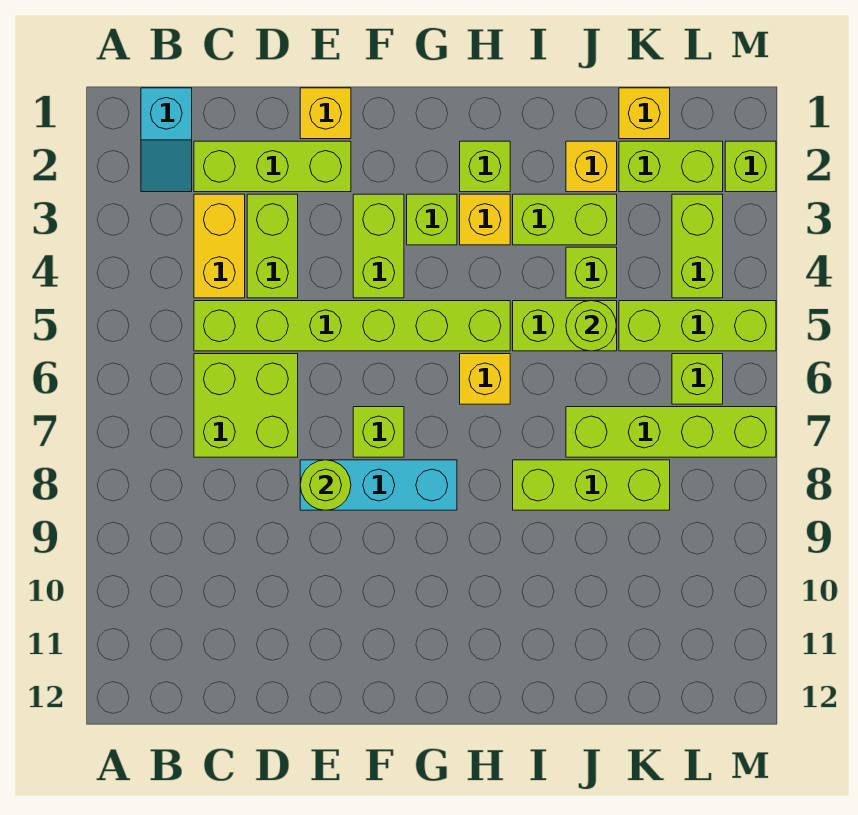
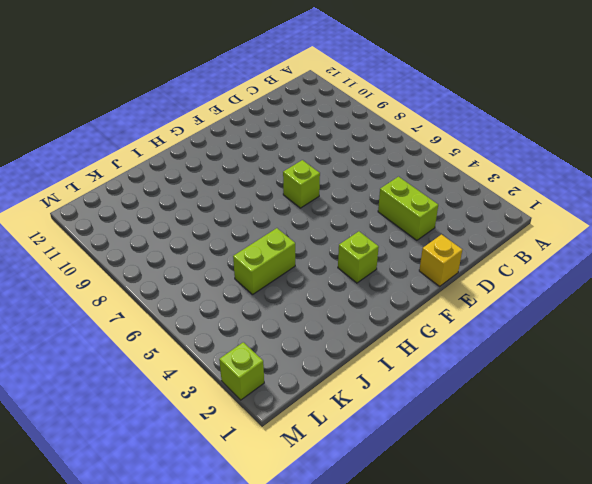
none -> cyan slope B1:B2 level 1 top 1
none -> lime brick C2:E2 level 1
none -> yellow brick C3:C4 level 1

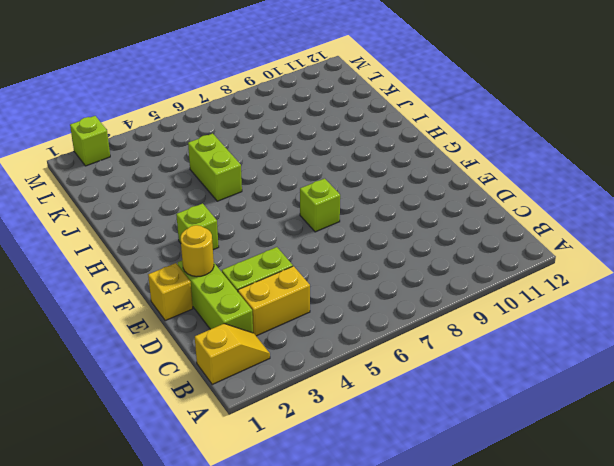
yellow slope B1:B2 level 1 top 1 -> cyan slope B1:B2 level 1 top 1
yellow round brick E2 level 2 -> none
none -> lime brick C5:H5 level 1
none -> lime brick C6:D7 level 1
none -> cyan brick E8:G8 level 1

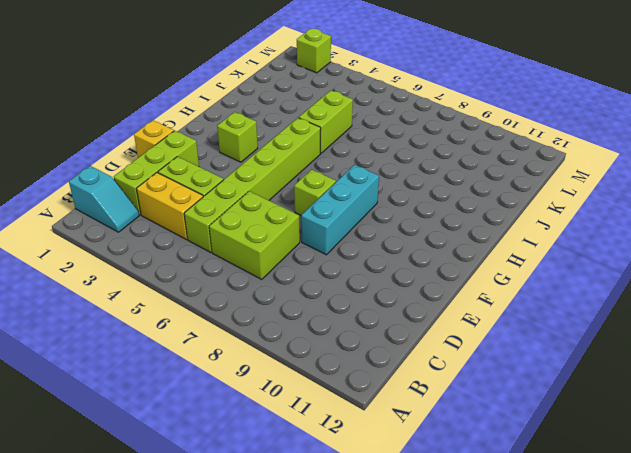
none -> lime brick F3:F4 level 1
none -> lime brick H2 level 1
none -> yellow brick H3 level 1

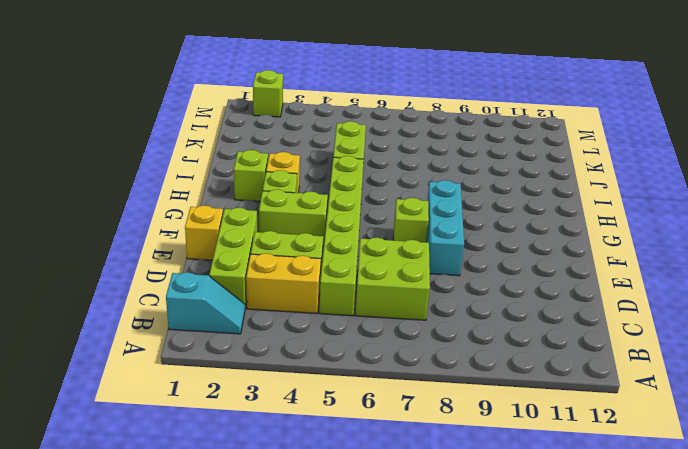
none -> yellow brick H6 level 1
none -> lime brick I3:J3 level 1
none -> lime brick I8:K8 level 1

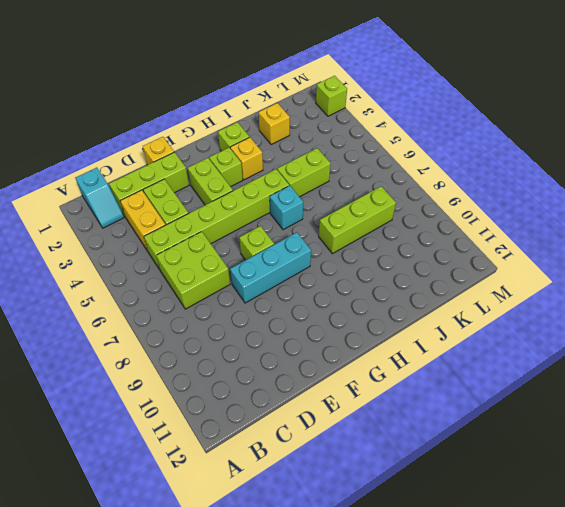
cyan brick H6 level 1 -> yellow brick H6 level 1
none -> lime brick I3:J3 level 1
none -> lime brick J4 level 1
none -> lime brick J7:M7 level 1

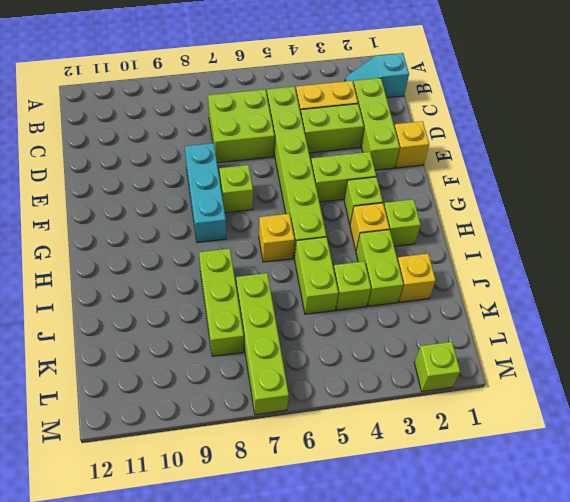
none -> yellow brick K1 level 1
none -> lime brick K2:L2 level 1
none -> lime brick K5:M5 level 1

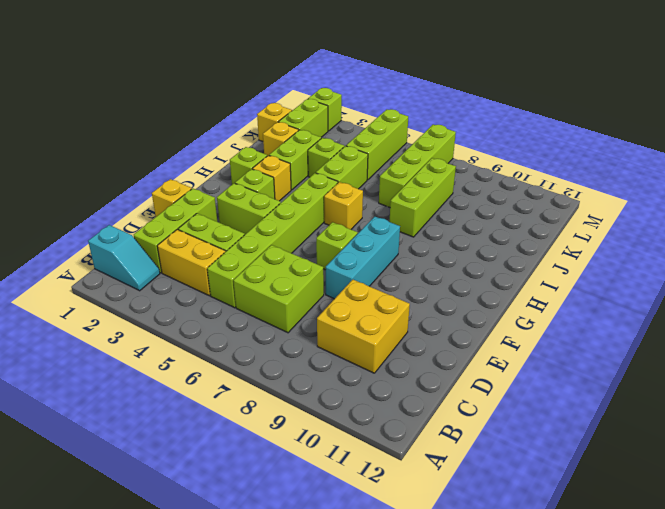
yellow brick C9:D10 level 1 -> none
none -> lime brick L3:L4 level 1
none -> lime brick L6 level 1
none -> lime round brick E8 level 2

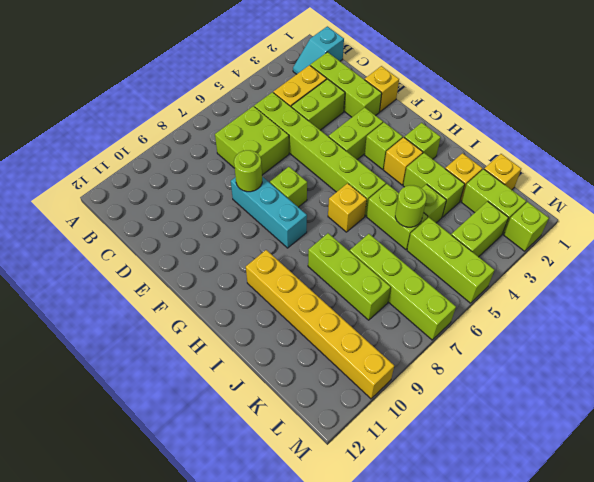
yellow brick H10:M10 level 1 -> none
none -> lime brick L6 level 1

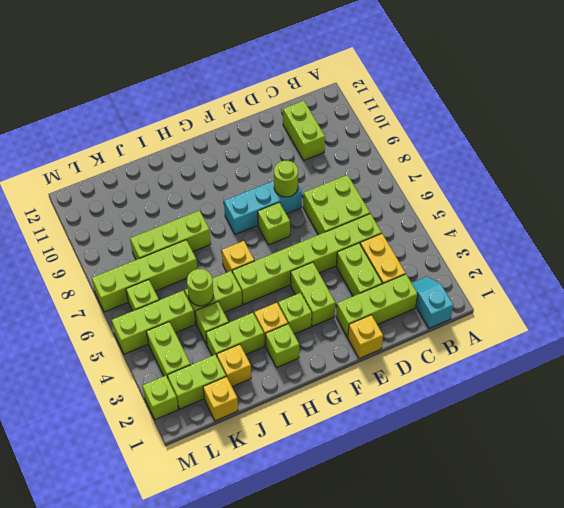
lime brick C10:C11 level 1 -> none

